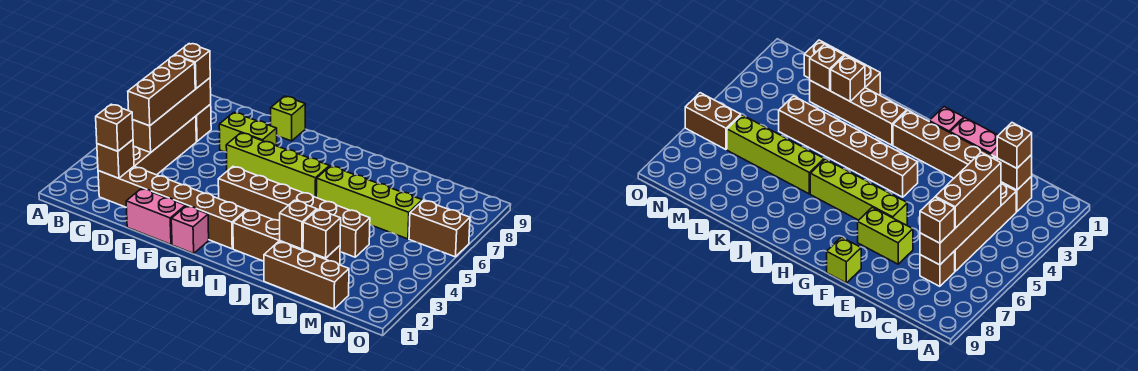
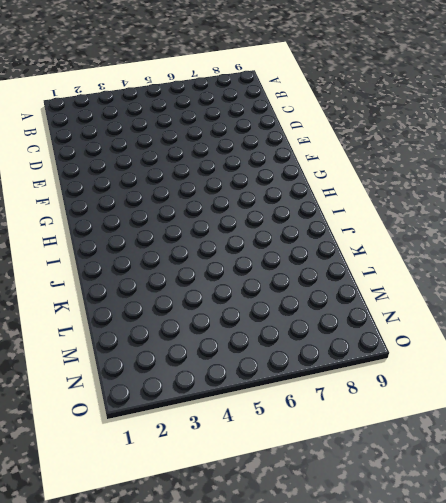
none -> brown brick C2:H2 level 1
none -> brown brick C3:C6 level 1
none -> brown brick C7 level 1

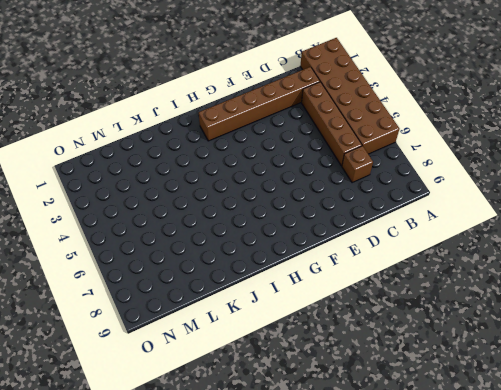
brown brick A1:B6 level 1 -> none
none -> pink brick E1:F1 level 1
none -> lime brick E7:F7 level 1
none -> lime brick F6:I6 level 1

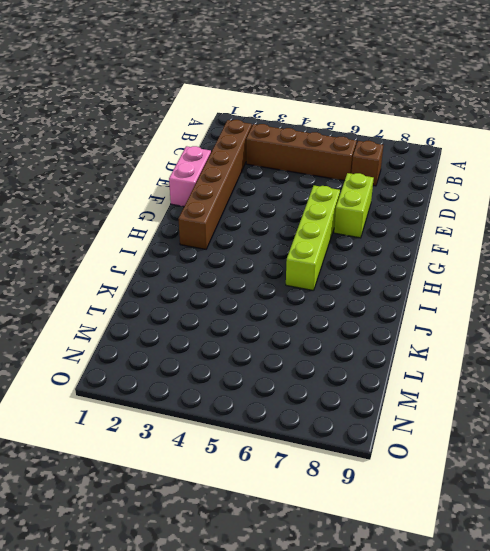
none -> lime brick F9 level 1
none -> pink brick G1 level 1
none -> brown brick G4:L4 level 1

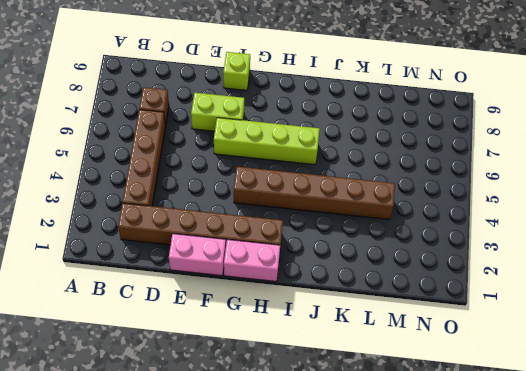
pink brick G1:H1 level 1 -> pink brick G1 level 1
none -> brown brick I2:L2 level 1
none -> lime brick J6:M6 level 1
none -> brown brick K1:M1 level 1

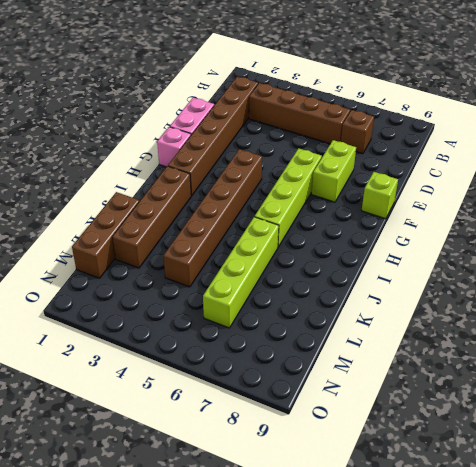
none -> brown brick N6:O6 level 1
none -> brown brick C2 level 2
none -> brown brick C4:C7 level 2

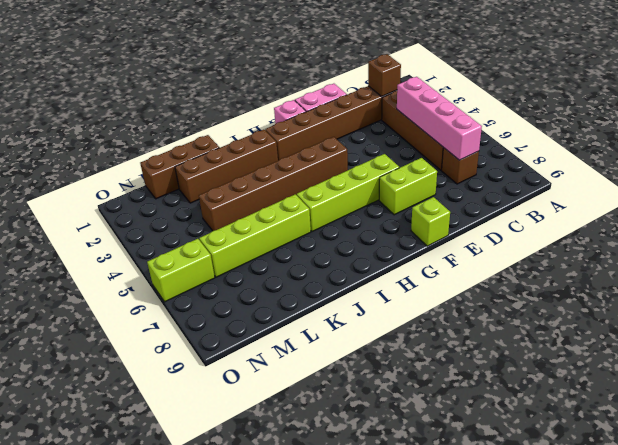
pink brick C4:C7 level 2 -> brown brick C4:C7 level 2
lime brick N6:O6 level 1 -> brown brick N6:O6 level 1
none -> brown brick K2 level 2
none -> brown brick L2 level 2
none -> brown brick C2 level 3

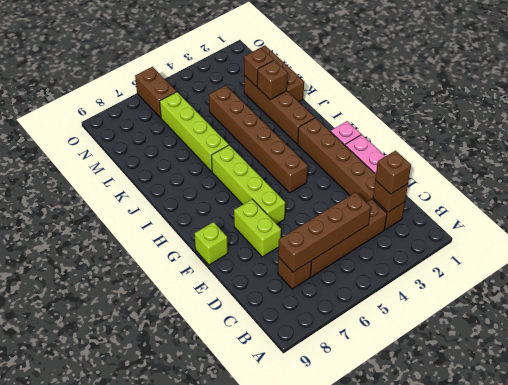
none -> brown brick C4:C6 level 3
none -> brown brick C7 level 3

